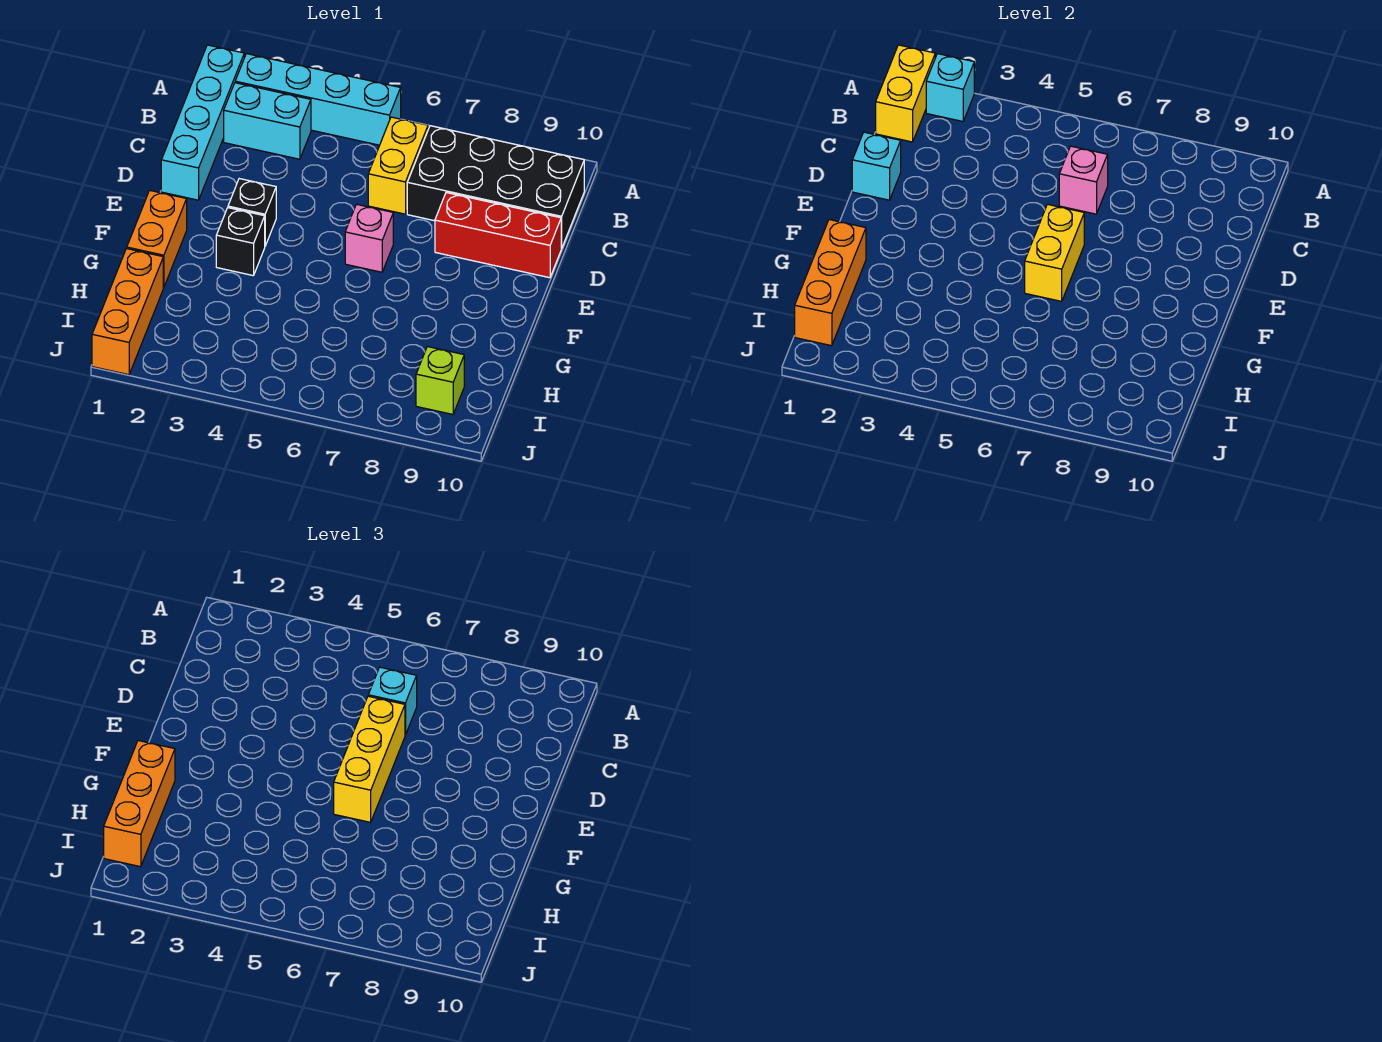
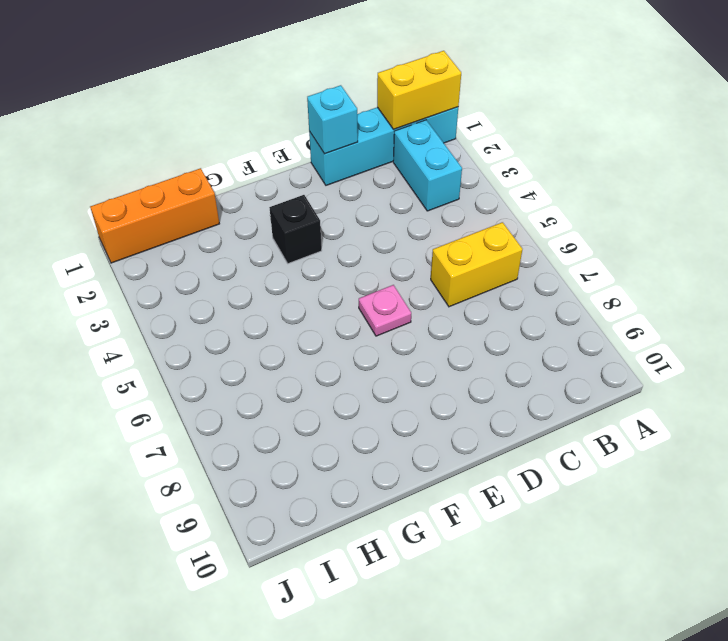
pink plate E6 level 1 -> pink brick E6 level 1
none -> cyan brick A2:A5 level 1
none -> black brick B7:C10 level 1
none -> red brick D8:D10 level 1

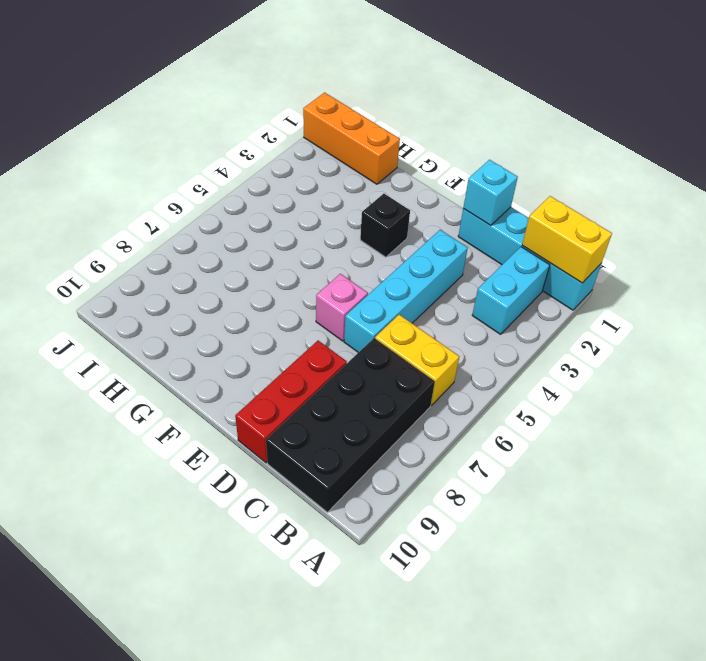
cyan brick D3:D6 level 1 -> cyan brick A2:A5 level 1
none -> black brick E3 level 1
none -> orange brick F1:G1 level 1
none -> lime brick I9 level 1

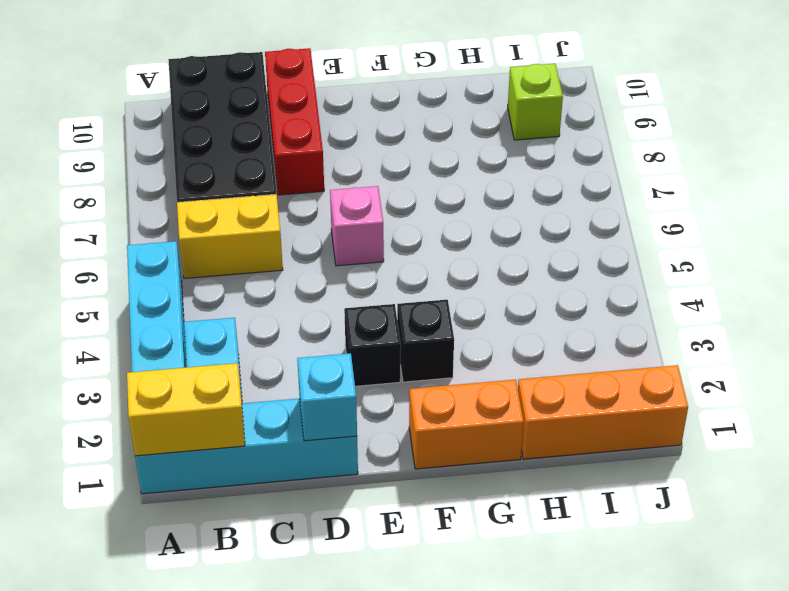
none -> cyan brick A2 level 2
none -> pink brick C6 level 2
none -> yellow brick E6:F6 level 2

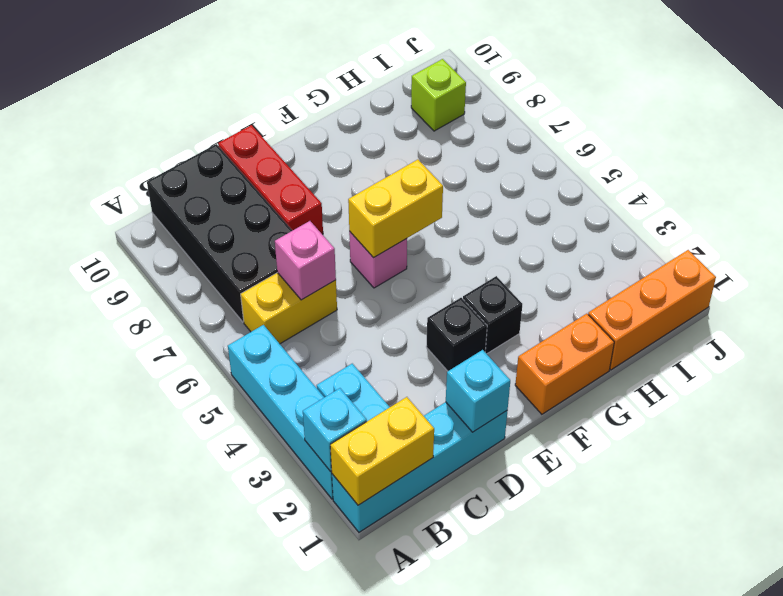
none -> orange brick G1:I1 level 2
none -> cyan brick C6 level 3
none -> yellow brick D6:F6 level 3

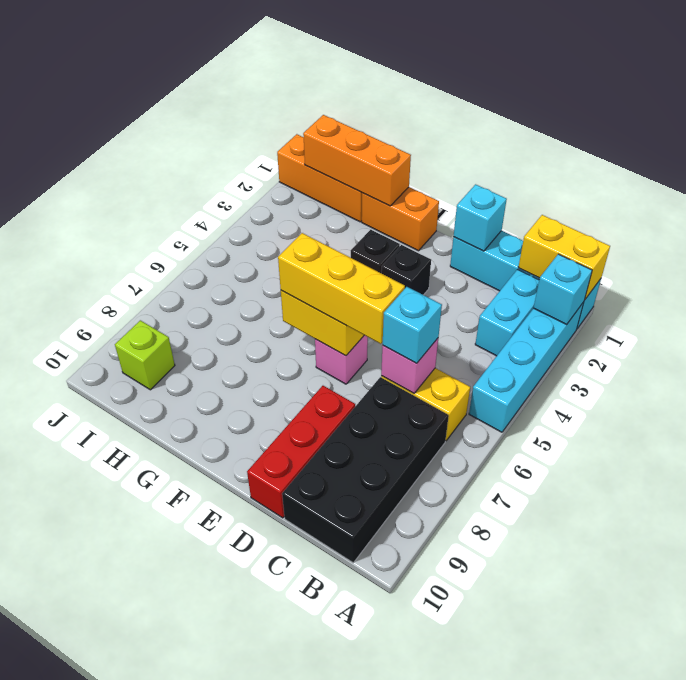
none -> orange brick G1:I1 level 3

